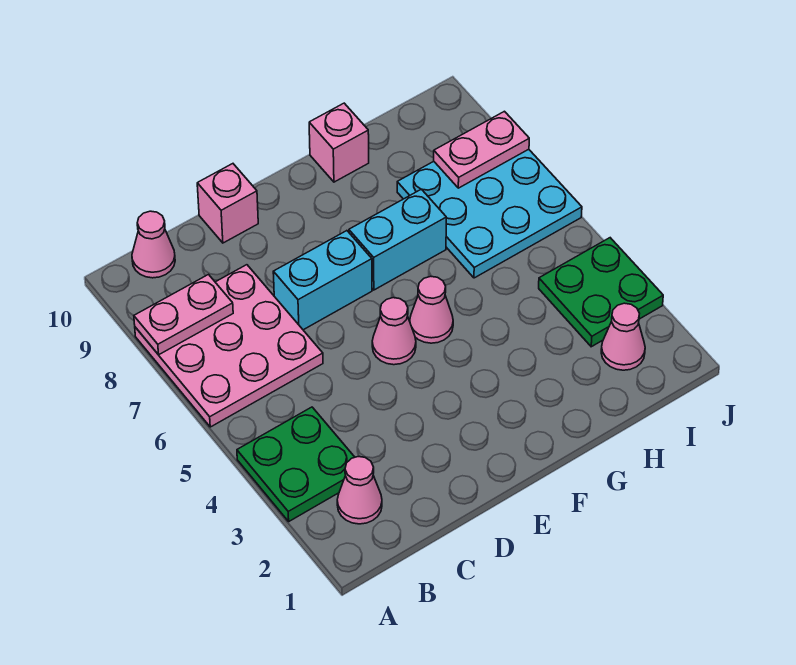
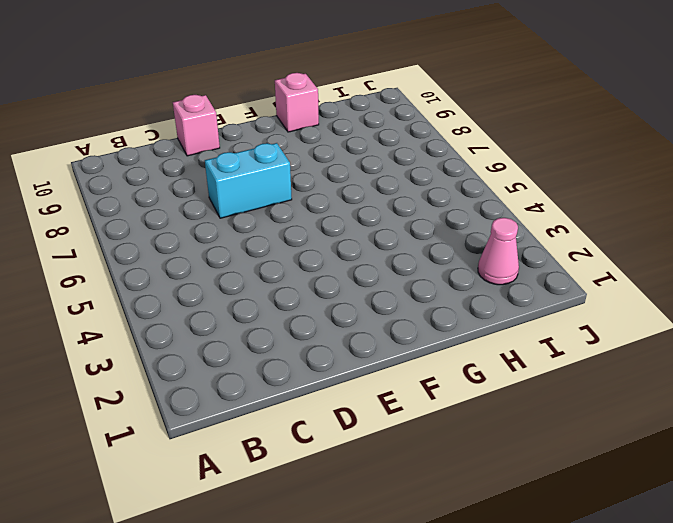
none -> green plate A3:B4 level 1
none -> pink plate A6:C8 level 1
none -> pink cone B2 level 1

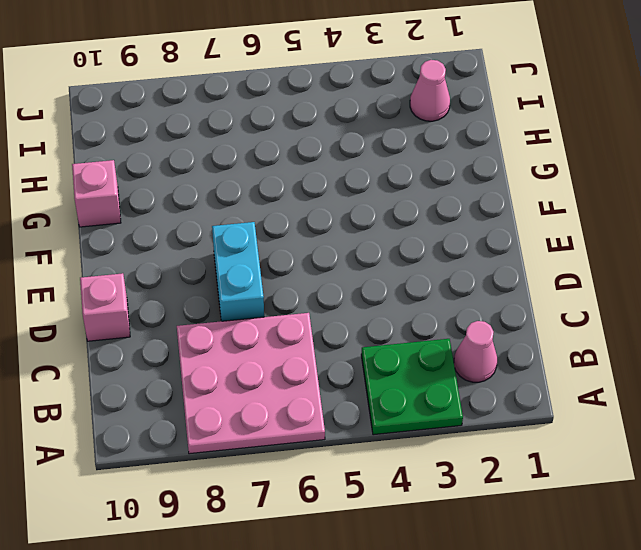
none -> pink cone B10 level 1
none -> pink cone E5 level 1
none -> pink cone F5 level 1

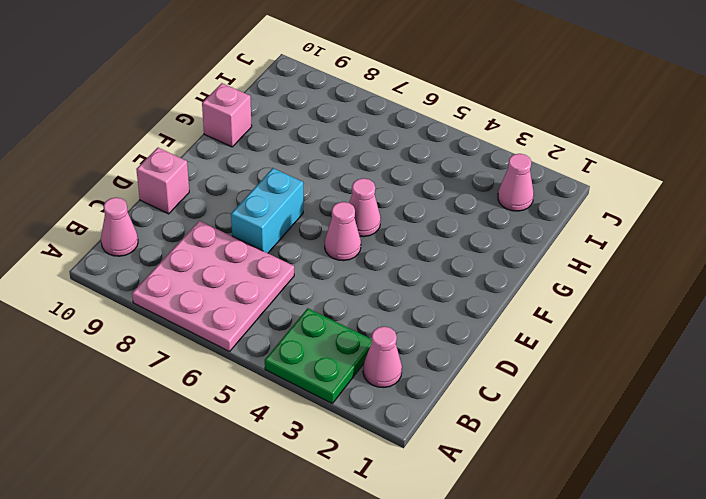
none -> cyan brick F7:G7 level 1
none -> cyan plate H6:J8 level 1
none -> green plate I3:J4 level 1

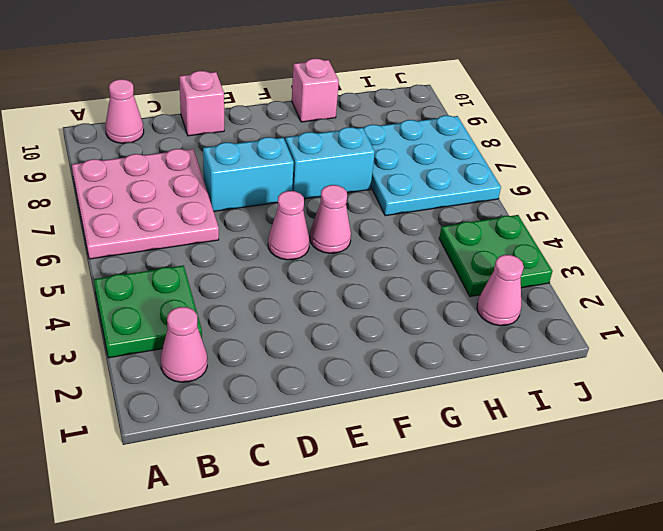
none -> pink plate A8:B8 level 2
none -> pink plate I8:J8 level 2

